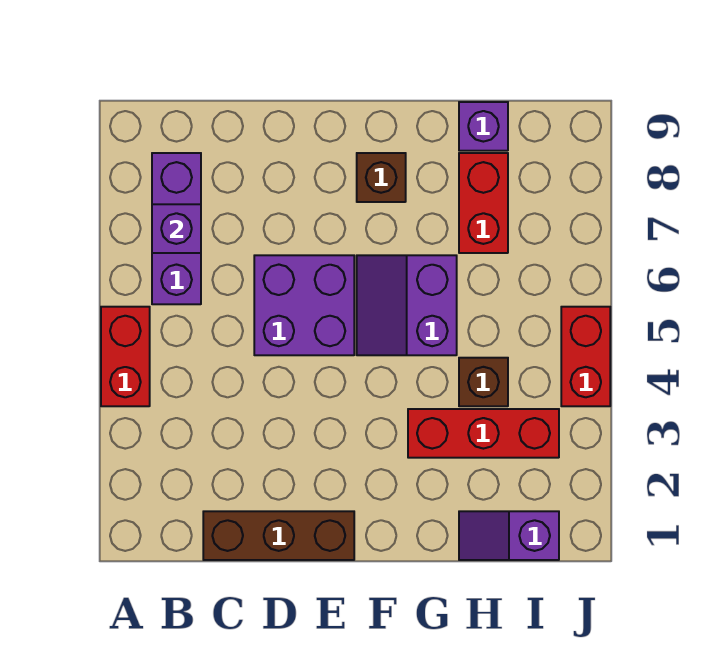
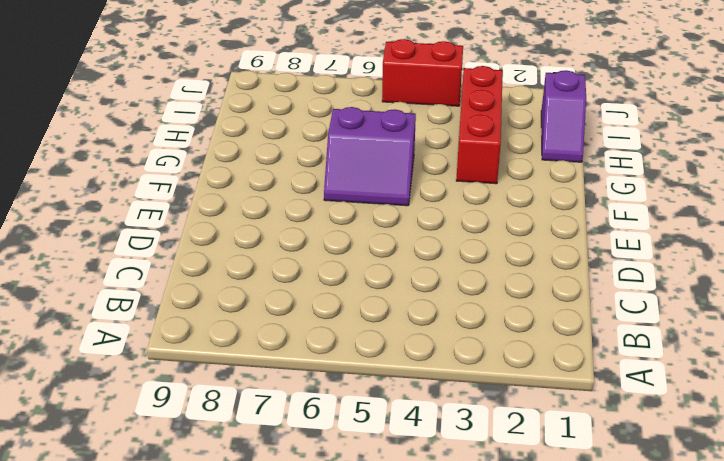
none -> red brick A4:A5 level 1
none -> purple brick B6:B8 level 1
none -> brown brick C1:E1 level 1

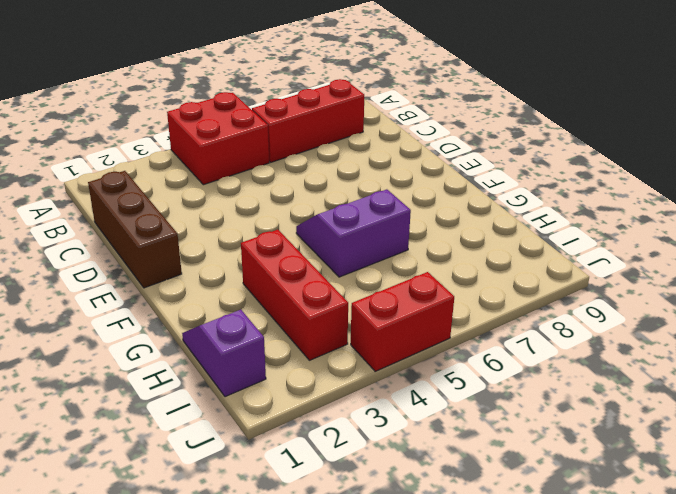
red brick A4:B5 level 1 -> red brick A4:A5 level 1
red brick B6:B8 level 1 -> purple brick B6:B8 level 1
none -> purple brick D5:E6 level 1
none -> brown brick F8 level 1
none -> brown brick H4 level 1

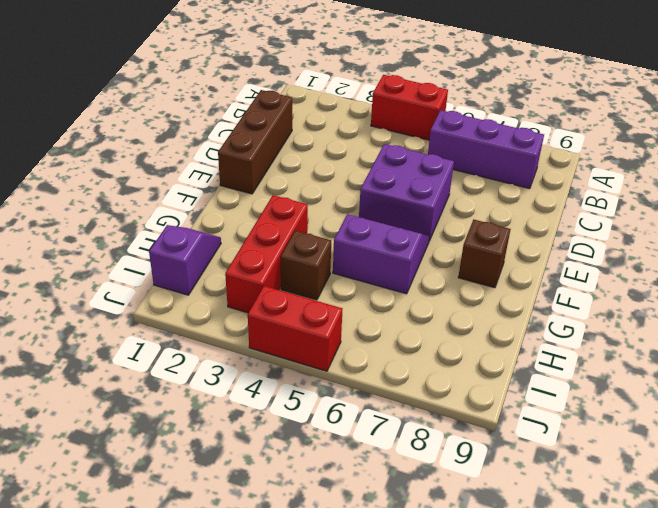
none -> red brick H7:H8 level 1
none -> purple brick H9 level 1
none -> purple brick B7 level 2

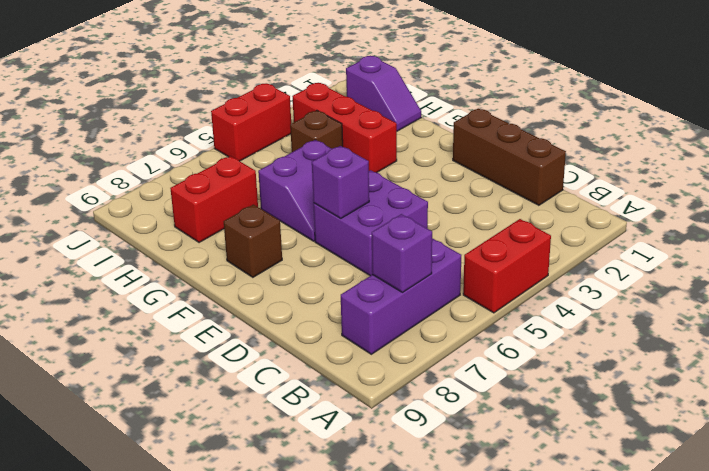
purple brick E6 level 2 -> purple brick H9 level 1

